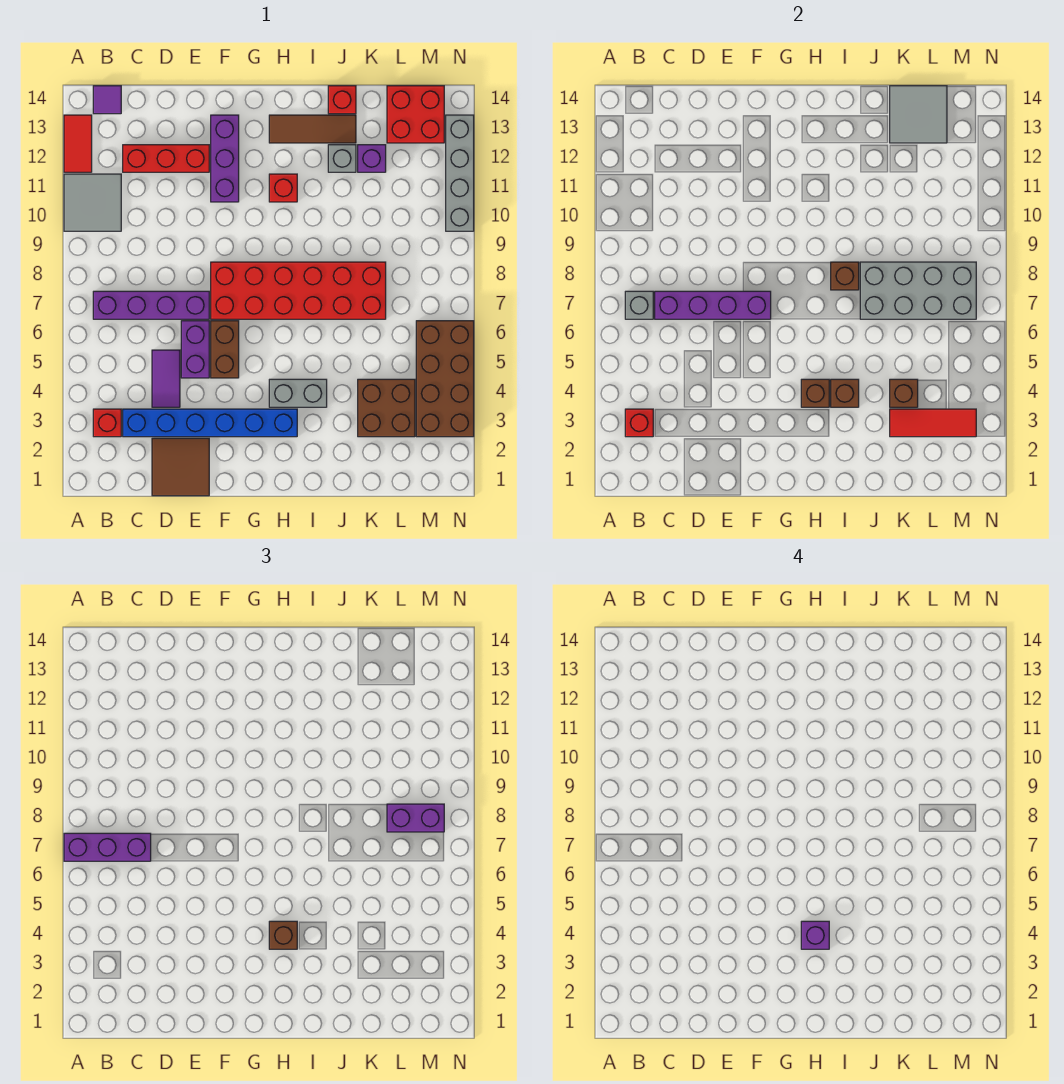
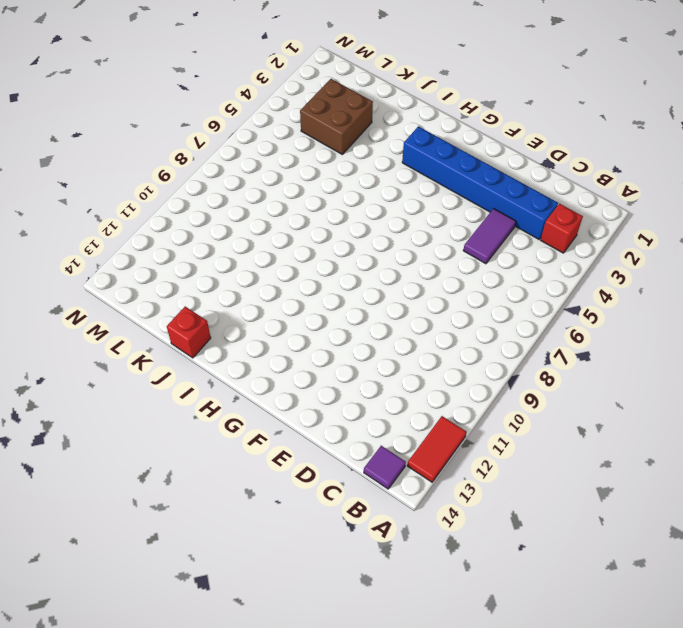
none -> grey tile A10:B11 level 1
none -> purple brick B7:E7 level 1
none -> red brick C12:E12 level 1
none -> brown tile D1:E2 level 1

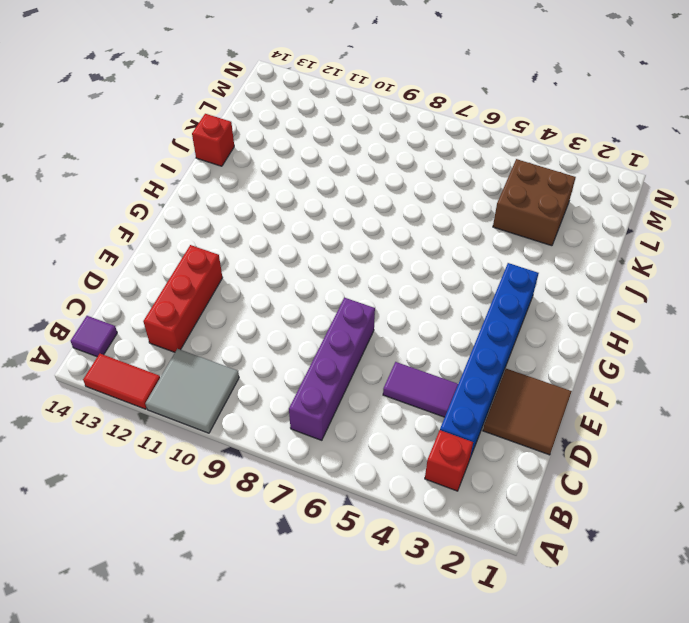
none -> purple brick E5:E6 level 1
none -> brown brick F5:F6 level 1
none -> red brick F7:K8 level 1
none -> purple brick F11:F13 level 1

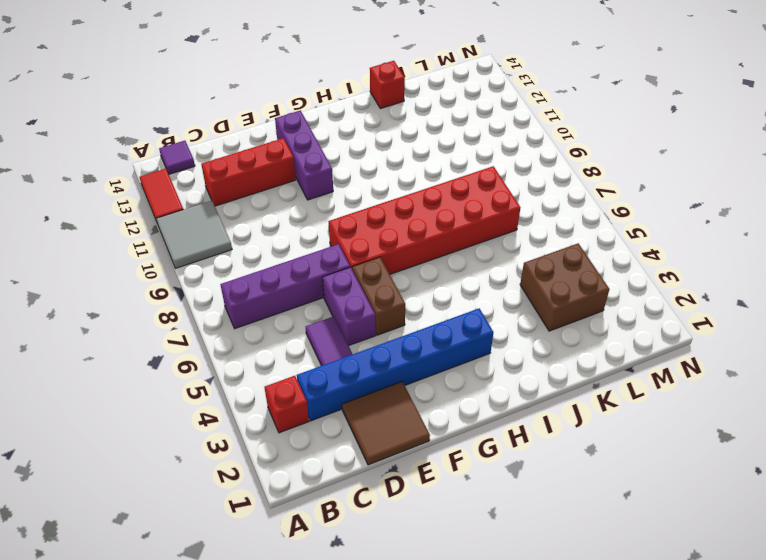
none -> grey brick H4:I4 level 1
none -> red brick H11 level 1
none -> brown tile H13:J13 level 1
none -> grey brick J12 level 1

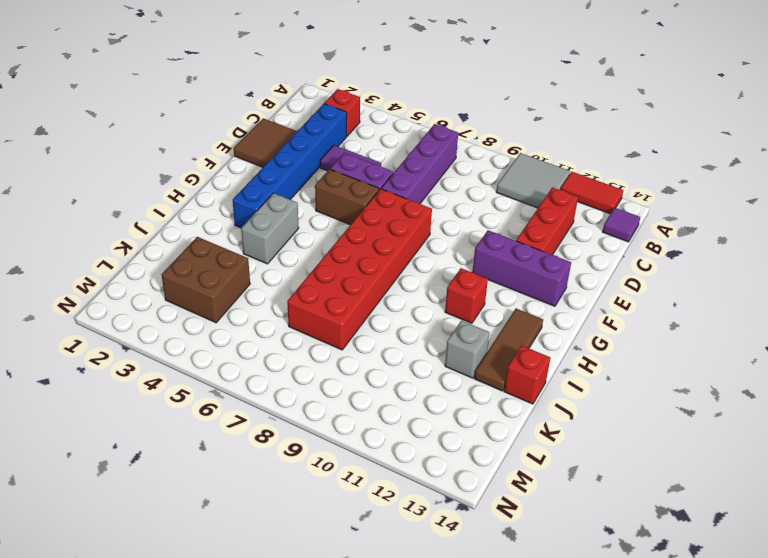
none -> purple brick K12 level 1
none -> red brick L13:M14 level 1
none -> brown brick M3:N6 level 1
none -> grey brick N10:N13 level 1

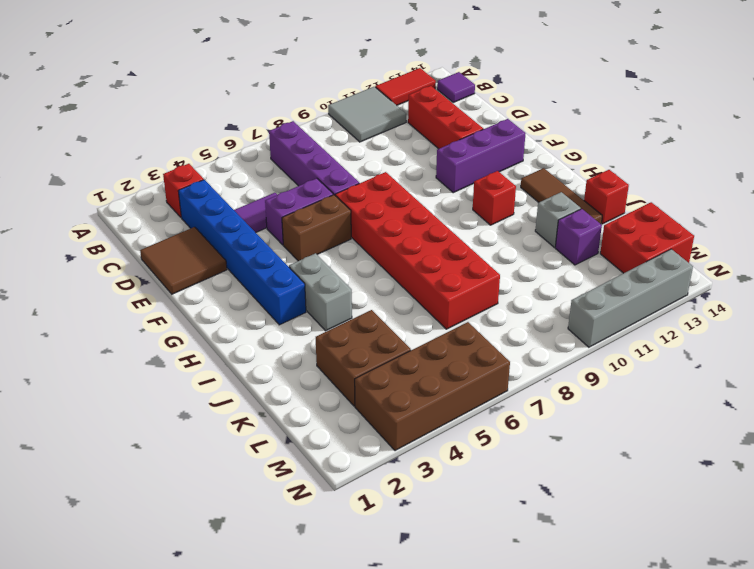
none -> red brick B3 level 2
none -> grey brick B7 level 2
none -> purple brick C7:F7 level 2
none -> brown brick H4 level 2

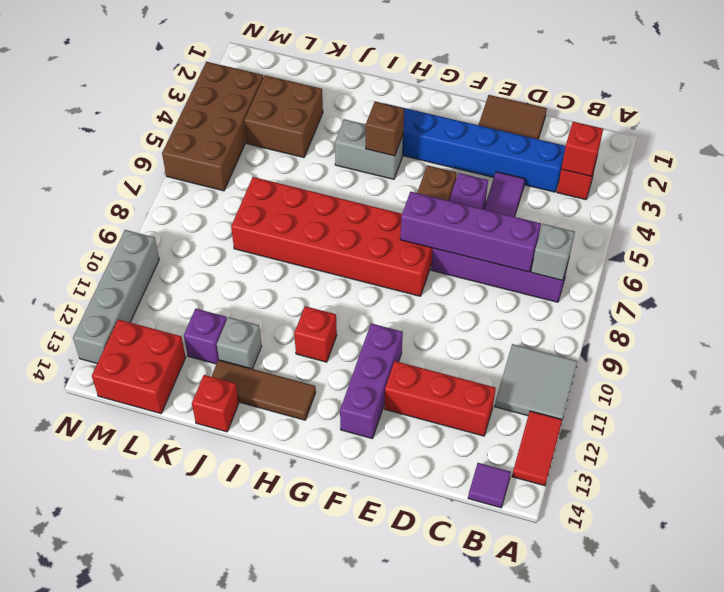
none -> brown brick I4 level 2
none -> brown brick I8 level 2
none -> grey brick J7:M8 level 2
none -> red tile K3:M3 level 2

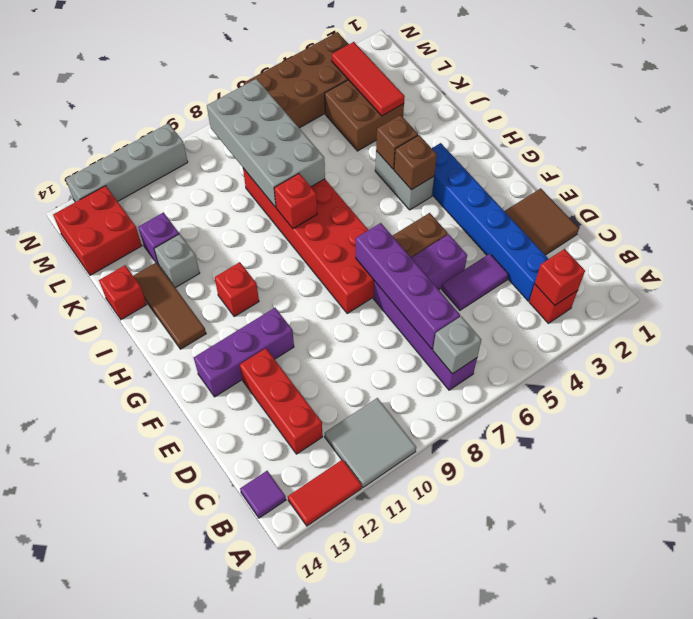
red brick I8 level 2 -> brown brick I8 level 2
none -> brown brick K4 level 2
none -> grey tile K13:L14 level 2
none -> purple brick A7:C7 level 3
none -> brown brick H4 level 3

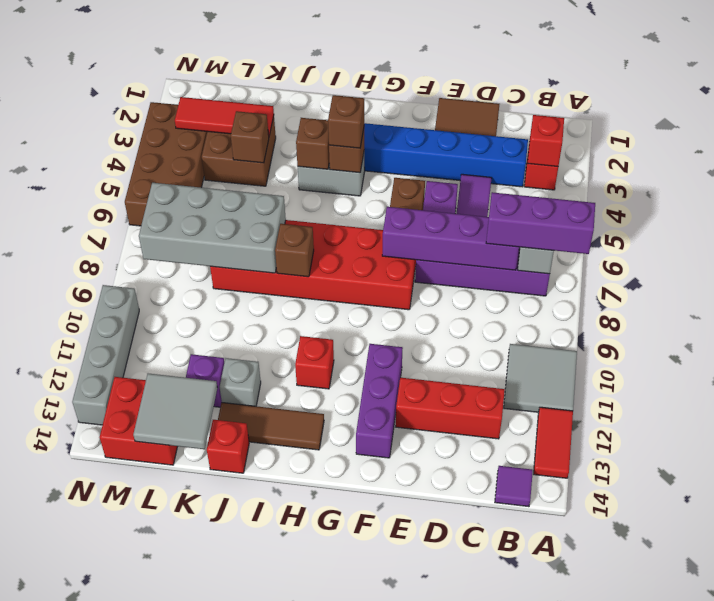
none -> purple brick L8:M8 level 3
none -> purple brick H4 level 4

